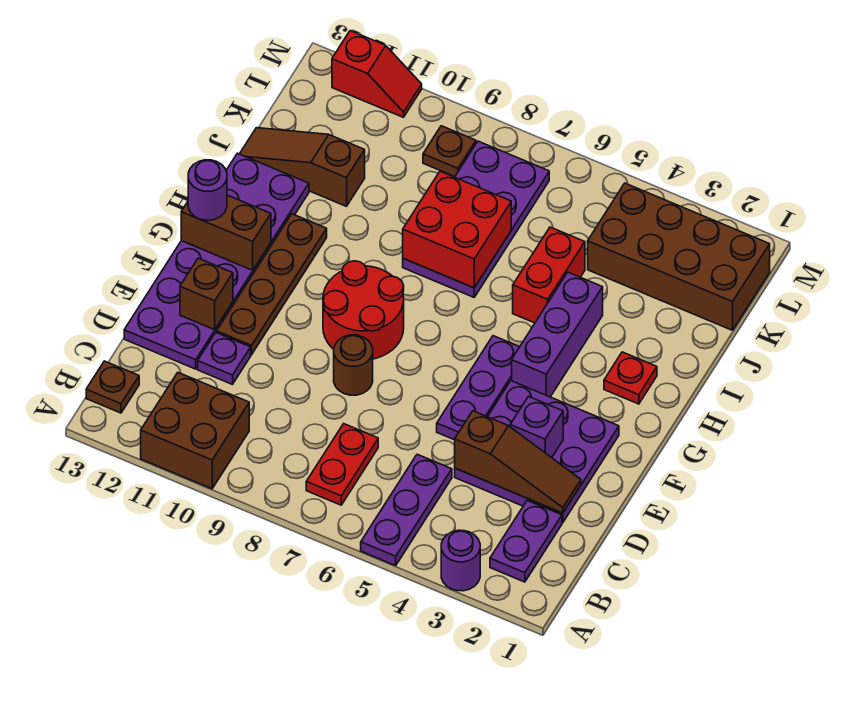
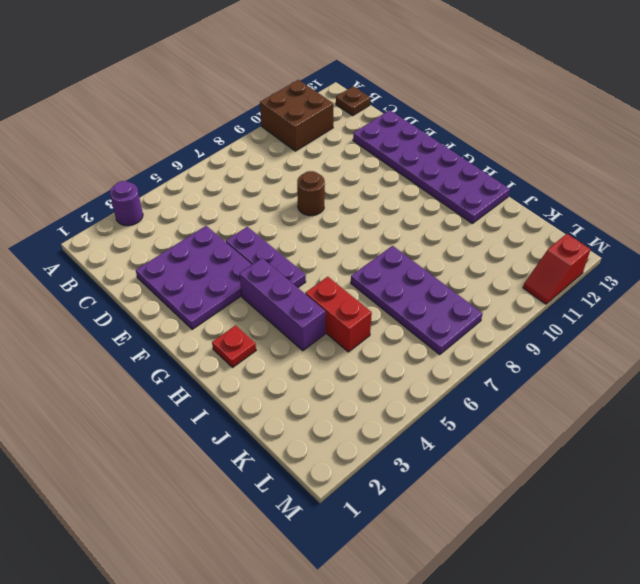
none -> purple plate A5:C5 level 1
none -> purple plate B2:C2 level 1
none -> red plate B7:C7 level 1

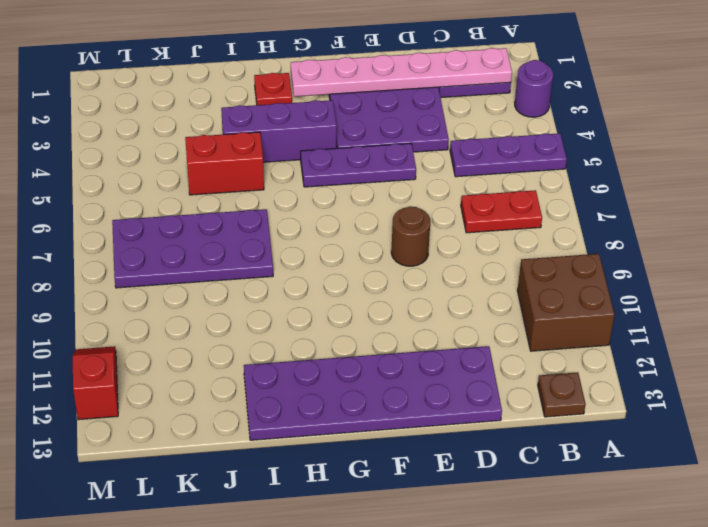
pink plate B2:G2 level 2 -> brown slope D2:D4 level 2 top 4
none -> purple plate D11 level 1
none -> brown plate E11:H11 level 1
none -> red round brick F8:G9 level 1

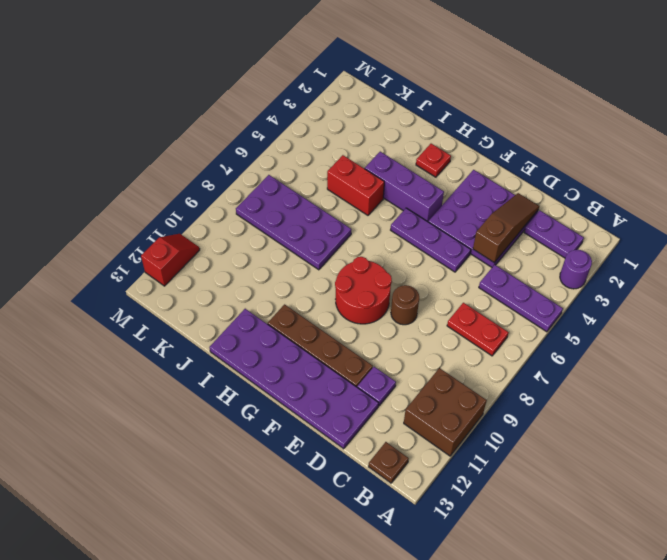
none -> brown slope J11:J13 level 1 top 11
none -> brown brick K1:L4 level 1
none -> brown plate L9 level 1

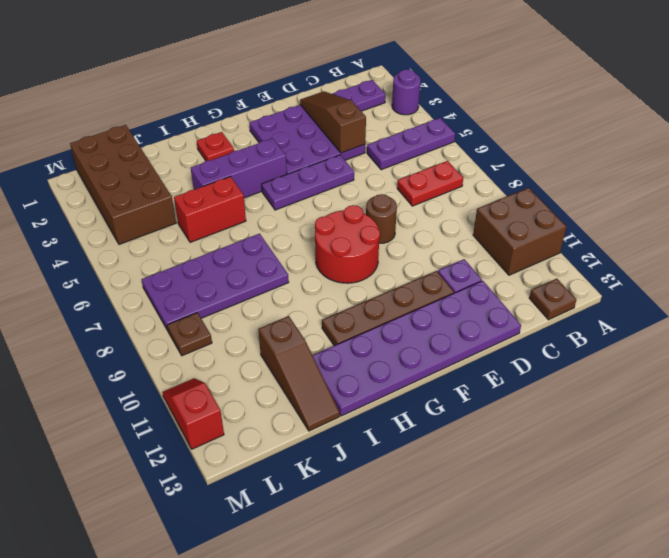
none -> purple brick E3 level 2
none -> brown brick E12 level 2
none -> brown brick G12:G13 level 2

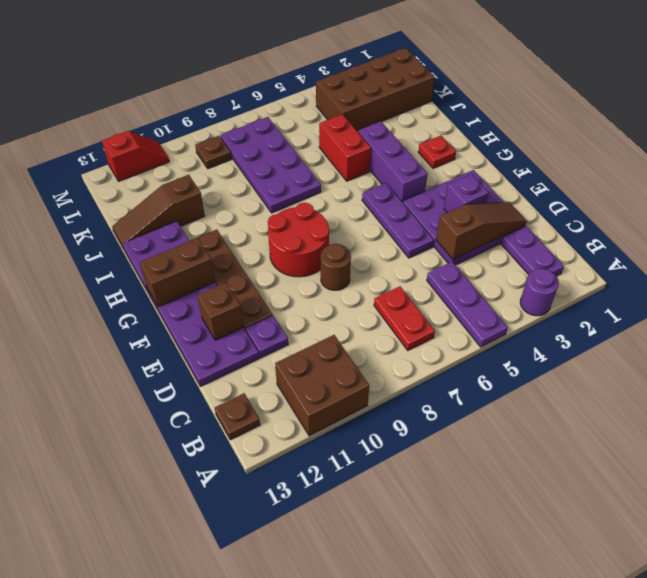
none -> red brick I7:J8 level 2
none -> purple round brick G13 level 3

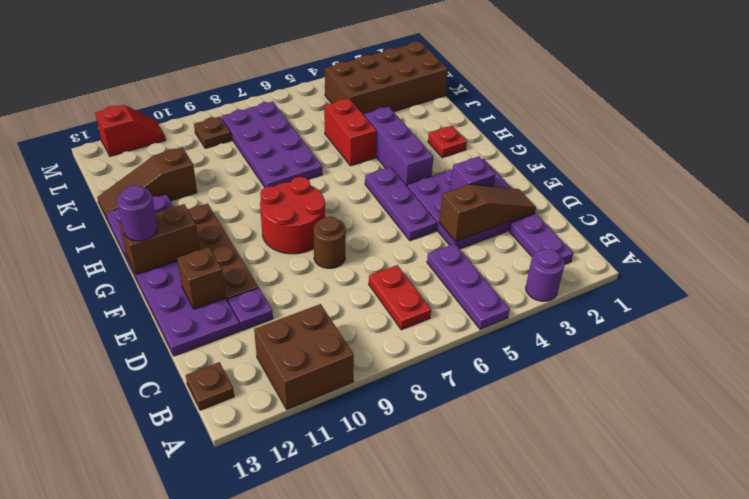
none -> red brick I7:J8 level 2

